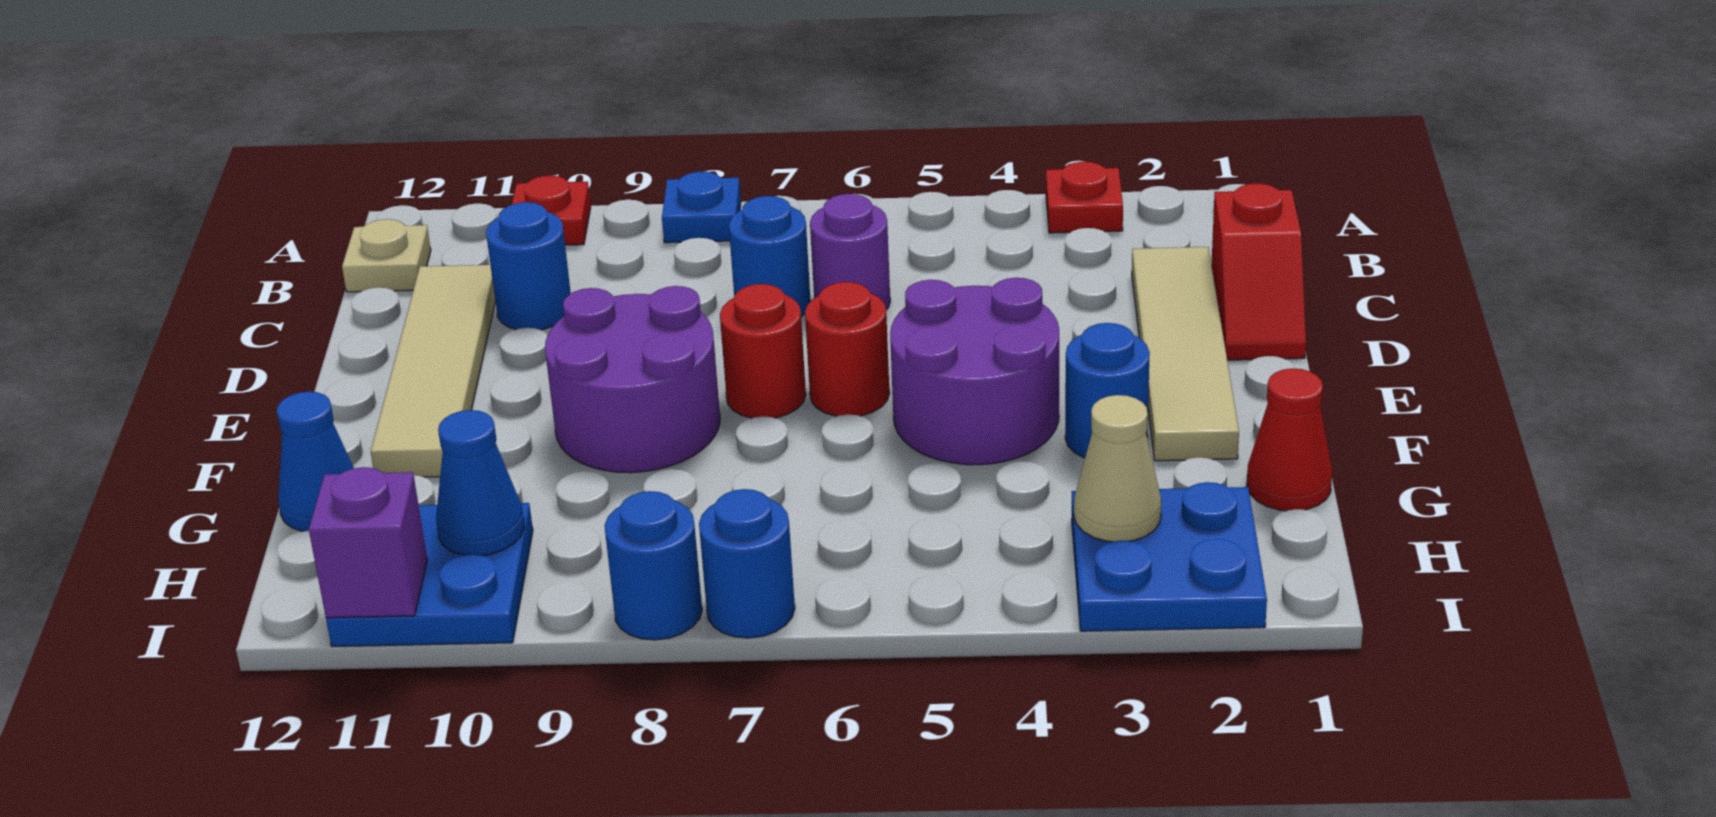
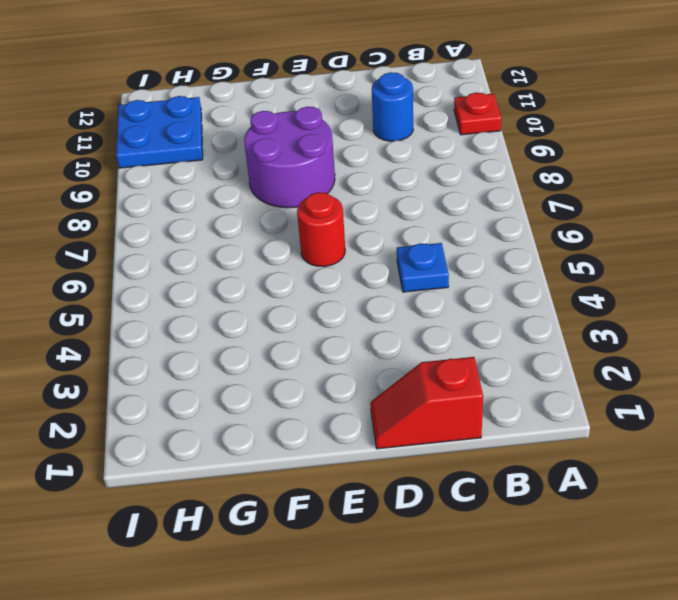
blue plate C5 level 1 -> blue plate A8 level 1
none -> red plate A3 level 1
none -> tan plate B12 level 1
none -> tan tile C2:F2 level 1

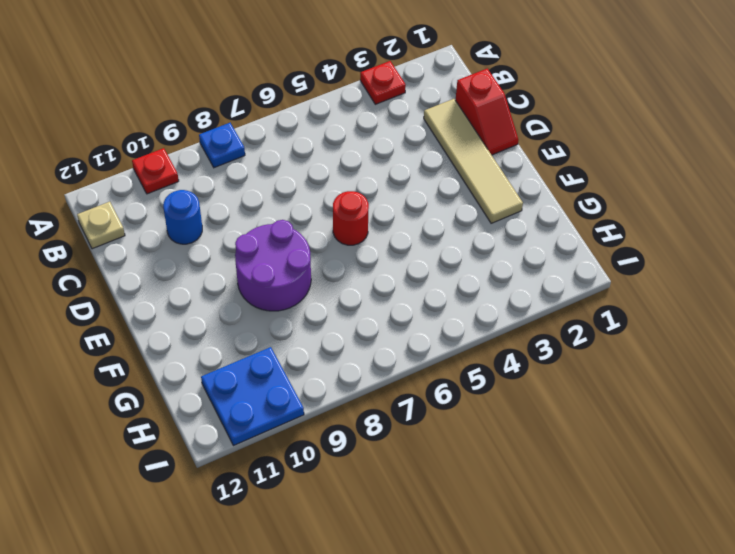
none -> purple round brick C6 level 1
none -> blue round brick C7 level 1
none -> tan tile C11:F11 level 1

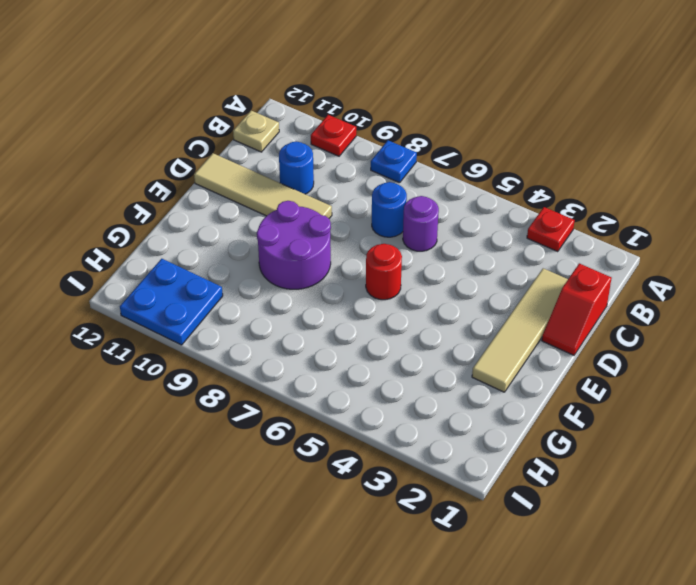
tan tile D9:D12 level 1 -> tan tile C11:F11 level 1
none -> purple round brick E4:F5 level 1
none -> red round brick E7 level 1
none -> blue round brick F3 level 1

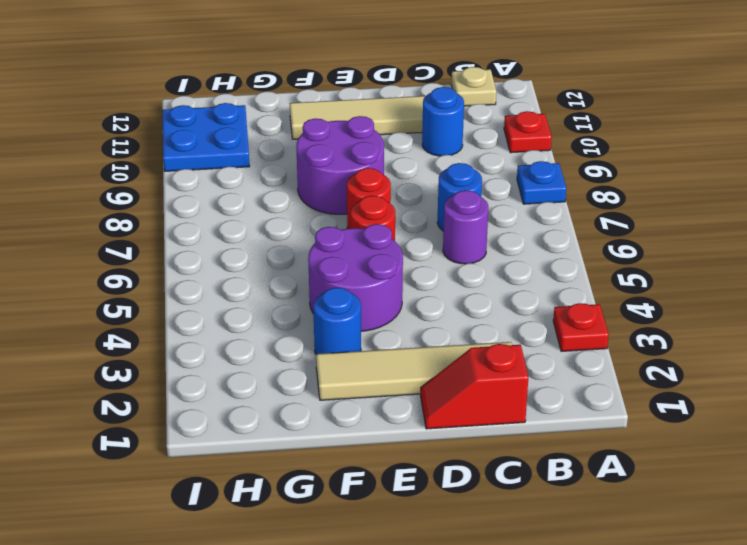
none -> red cone G1 level 1
none -> blue cone G12 level 1
none -> blue plate H2:I3 level 1

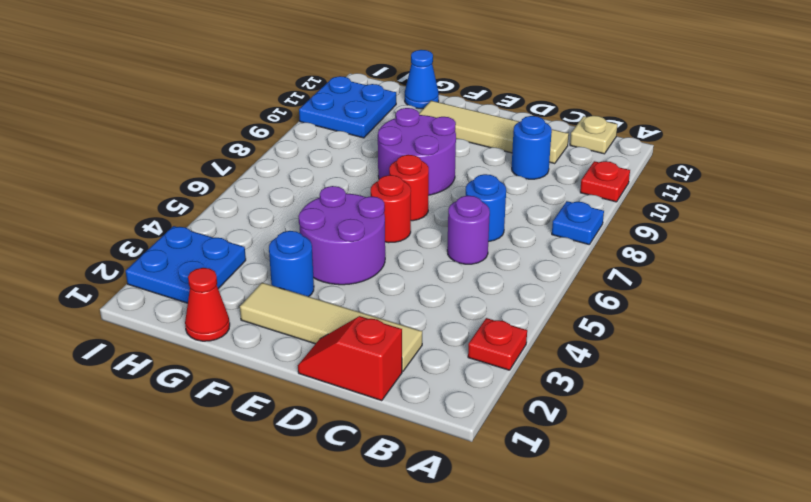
none -> blue round brick I7 level 1
none -> blue round brick I8 level 1
none -> tan cone H3 level 2

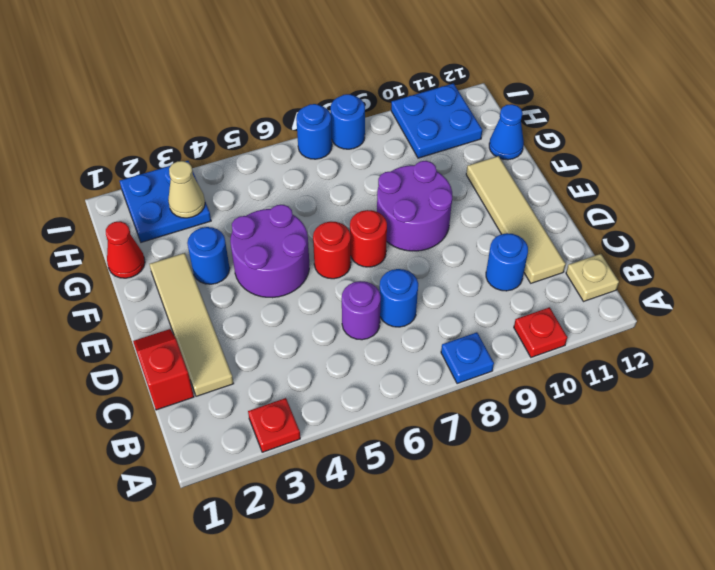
none -> blue cone H10 level 2
none -> purple brick I11 level 2

